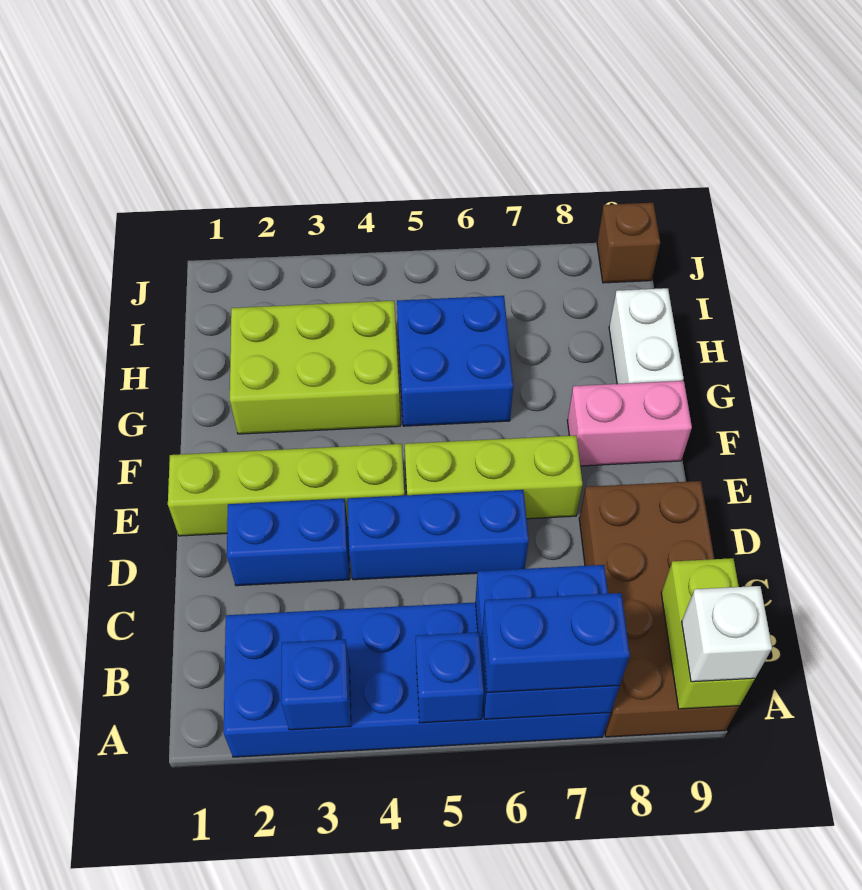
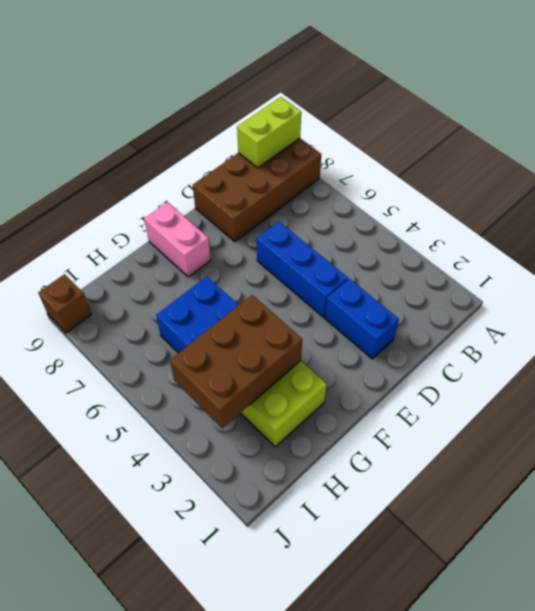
brown brick G3:I4 level 2 -> none
none -> blue brick A2:B7 level 1
none -> lime brick E1:E4 level 1
none -> lime brick E5:E7 level 1

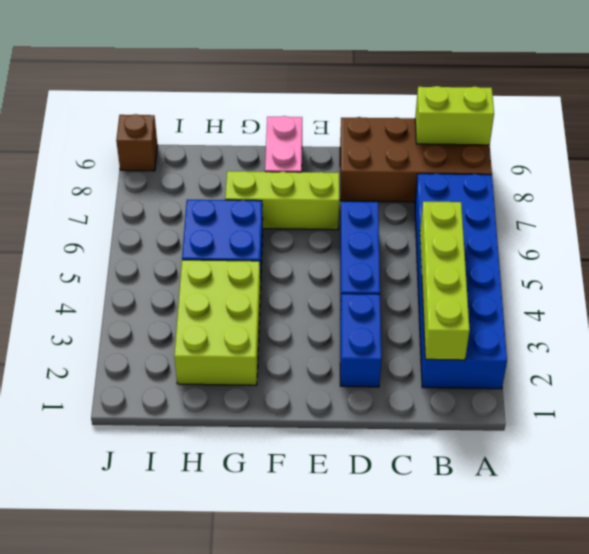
lime brick B2:B5 level 2 -> lime brick E1:E4 level 1
lime brick E7:G7 level 1 -> lime brick E5:E7 level 1
none -> white brick G9:H9 level 1
none -> blue brick A3 level 2
none -> blue brick A5 level 2

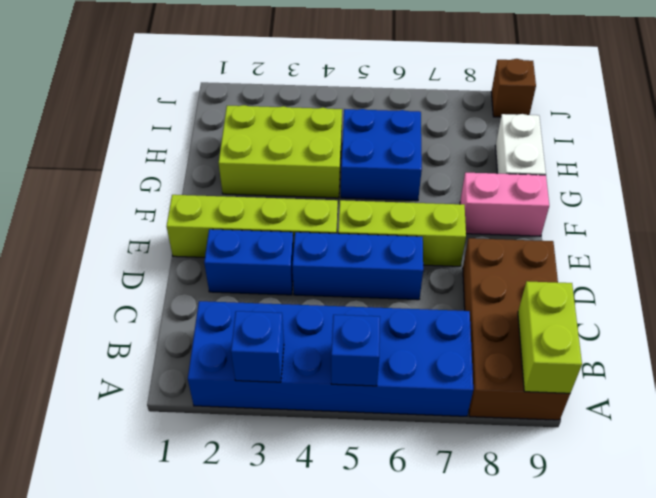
none -> blue brick A6:B7 level 2
none -> blue brick A6:A7 level 3
none -> white brick A9 level 3

